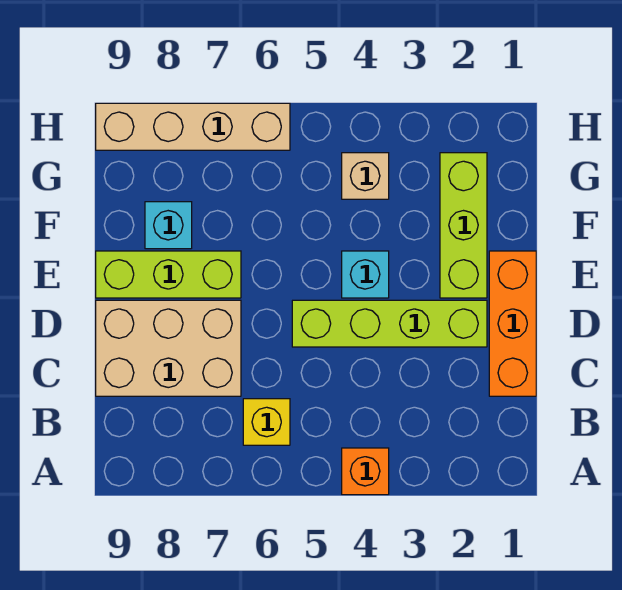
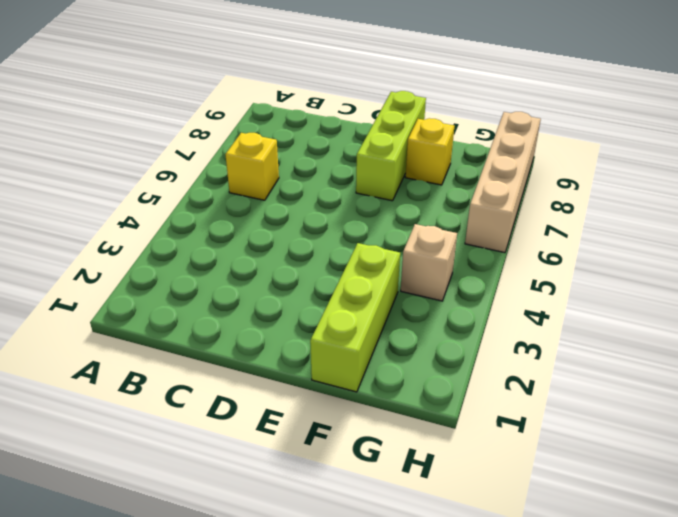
lime brick F1:F3 level 1 -> lime brick E2:G2 level 1
yellow brick F8 level 1 -> cyan brick F8 level 1
none -> orange brick A4 level 1
none -> orange brick C1:E1 level 1

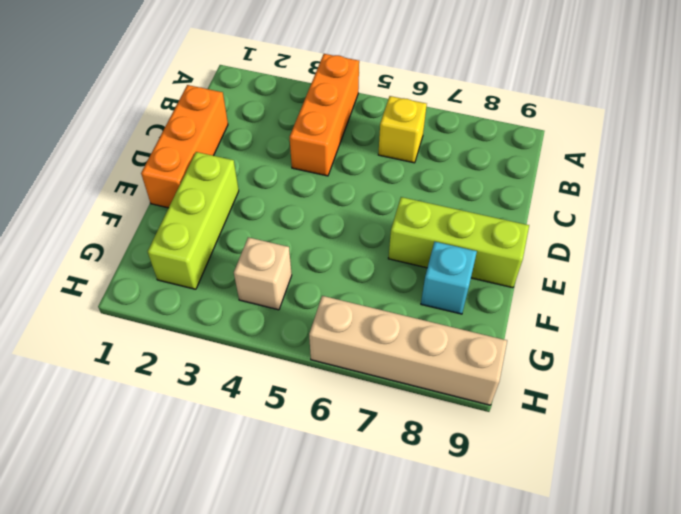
orange brick A4:C4 level 1 -> orange brick A4 level 1
none -> tan brick C7:D9 level 1
none -> lime brick D2:D5 level 1

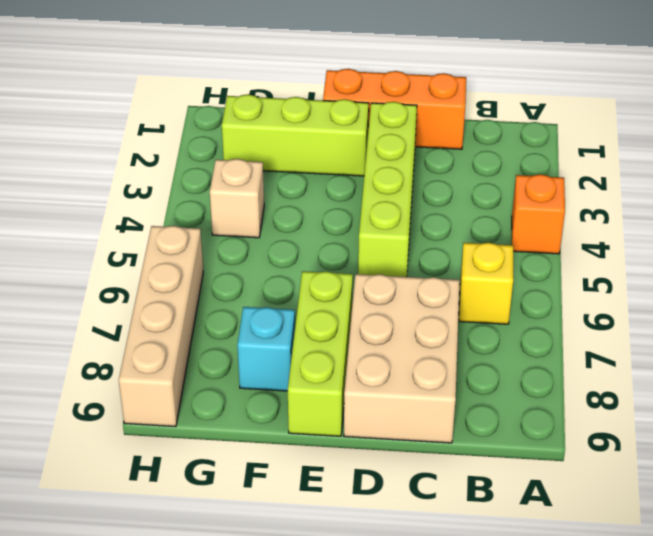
none -> cyan brick E4 level 1

